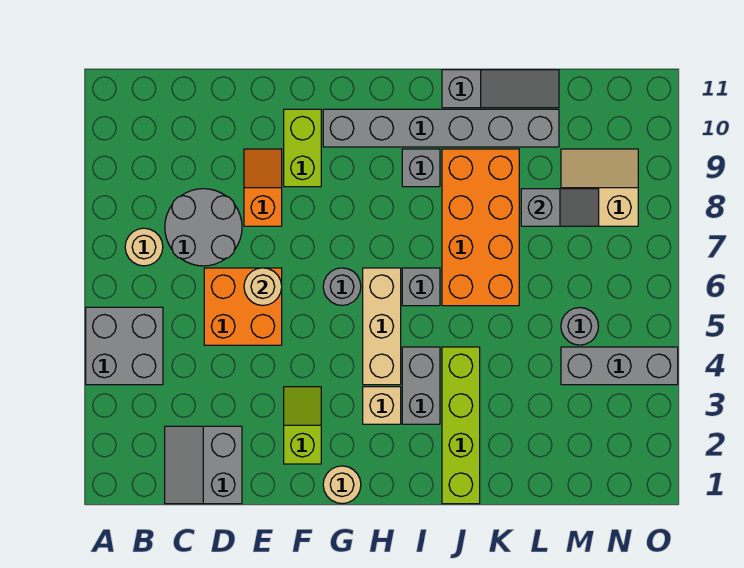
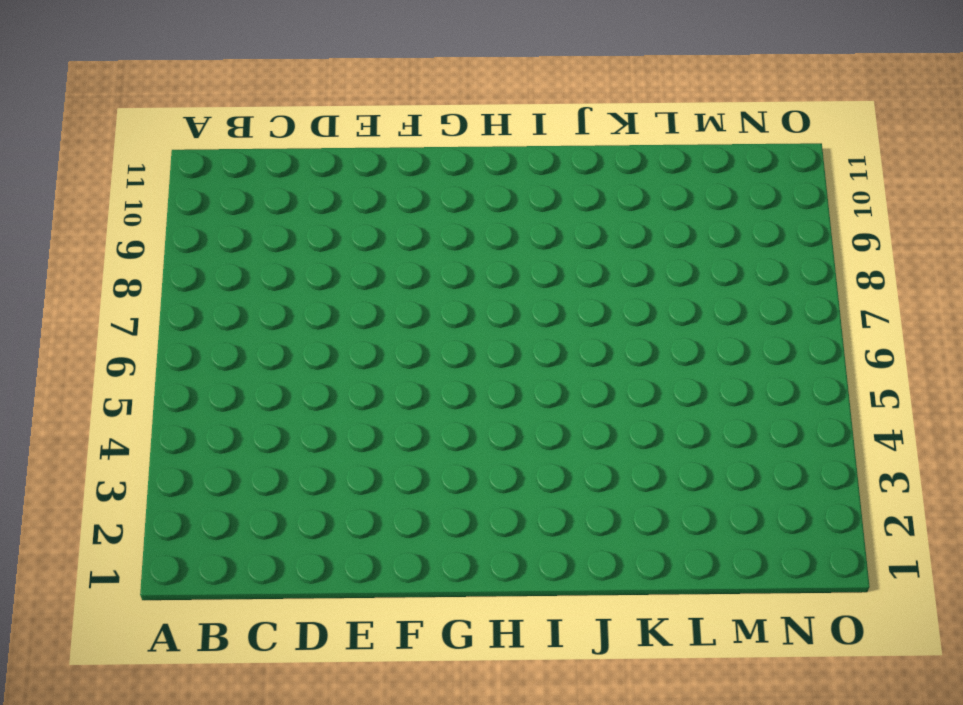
none -> grey brick A4:B5 level 1
none -> tan round brick B7 level 1
none -> grey slope C1:D2 level 1 top D

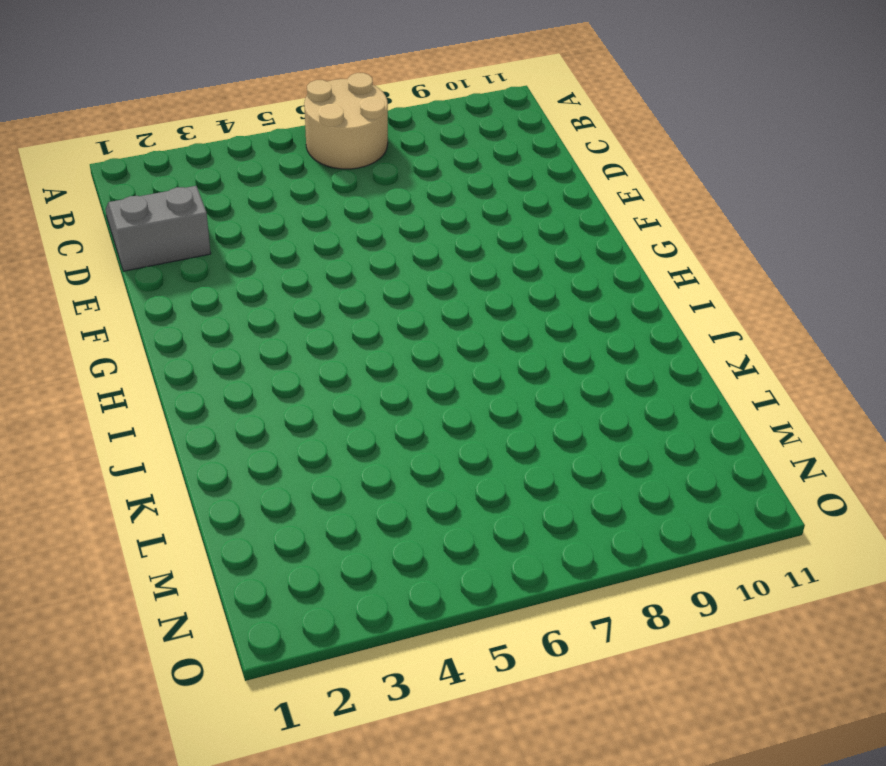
tan round brick A6:B7 level 1 -> tan round brick B7 level 1
none -> grey brick A4:B5 level 1
none -> grey round brick C7:D8 level 1
none -> orange brick D5:E6 level 1

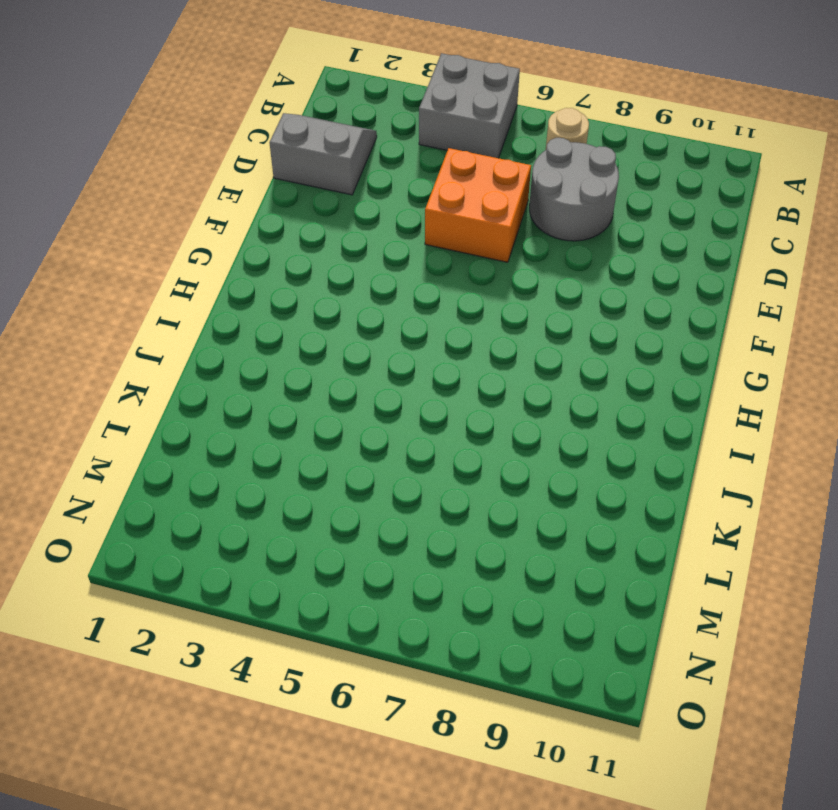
none -> orange slope E8:E9 level 1 top 8
none -> lime slope F2:F3 level 1 top 2
none -> lime brick F9:F10 level 1

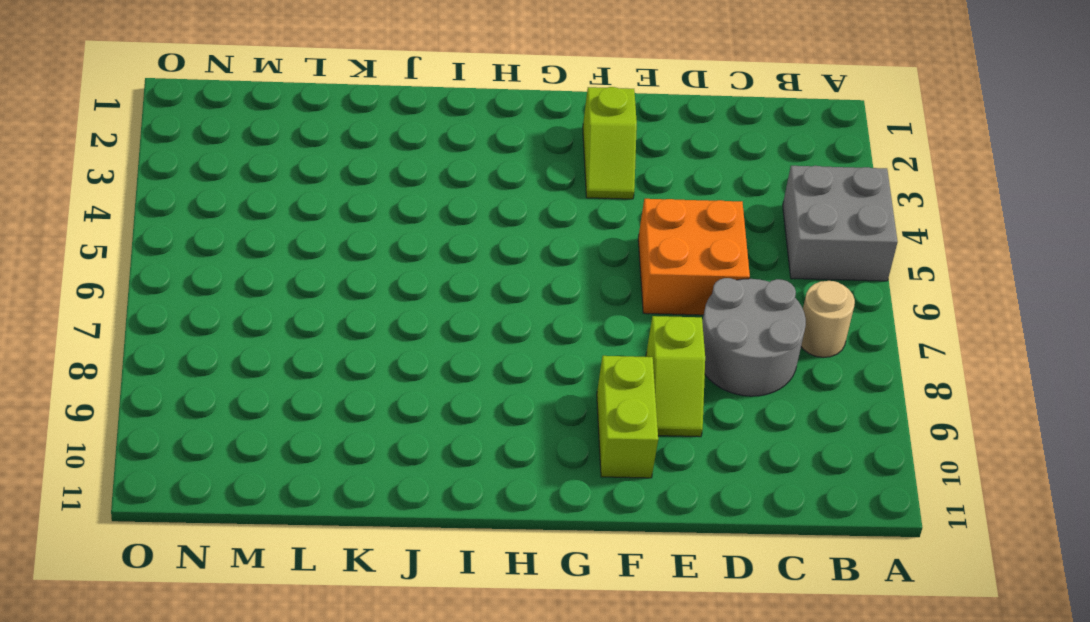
lime slope E8:E9 level 1 top 8 -> orange slope E8:E9 level 1 top 8
none -> grey slope C1:D2 level 1 top D
none -> tan round brick G1 level 1
none -> grey round brick G6 level 1

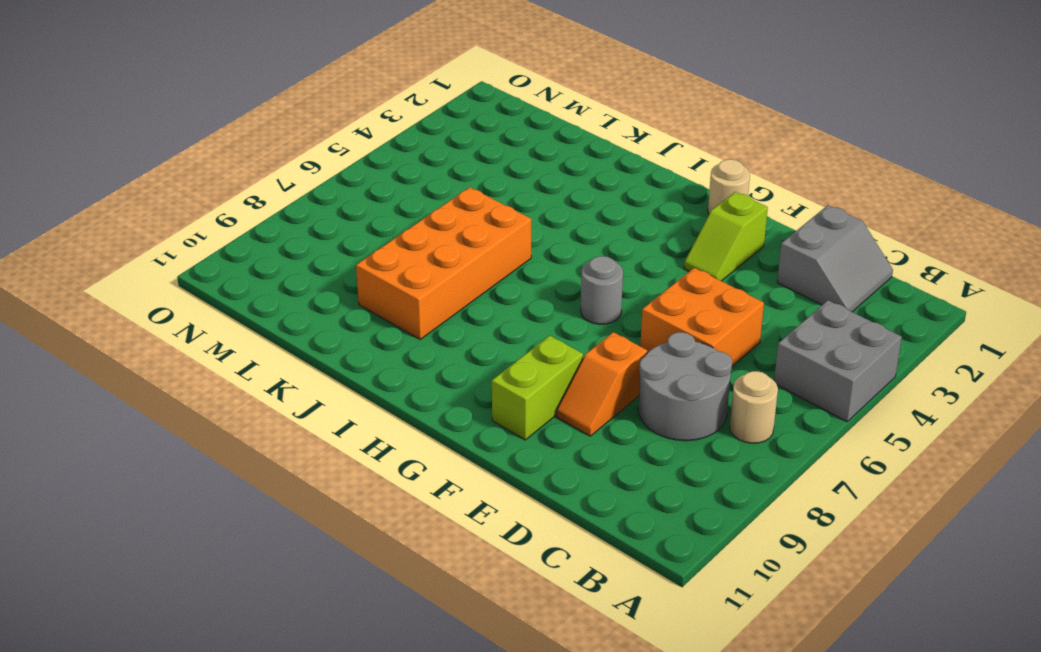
none -> grey brick G10:L10 level 1
none -> tan brick H3 level 1
none -> tan brick H4:H6 level 1

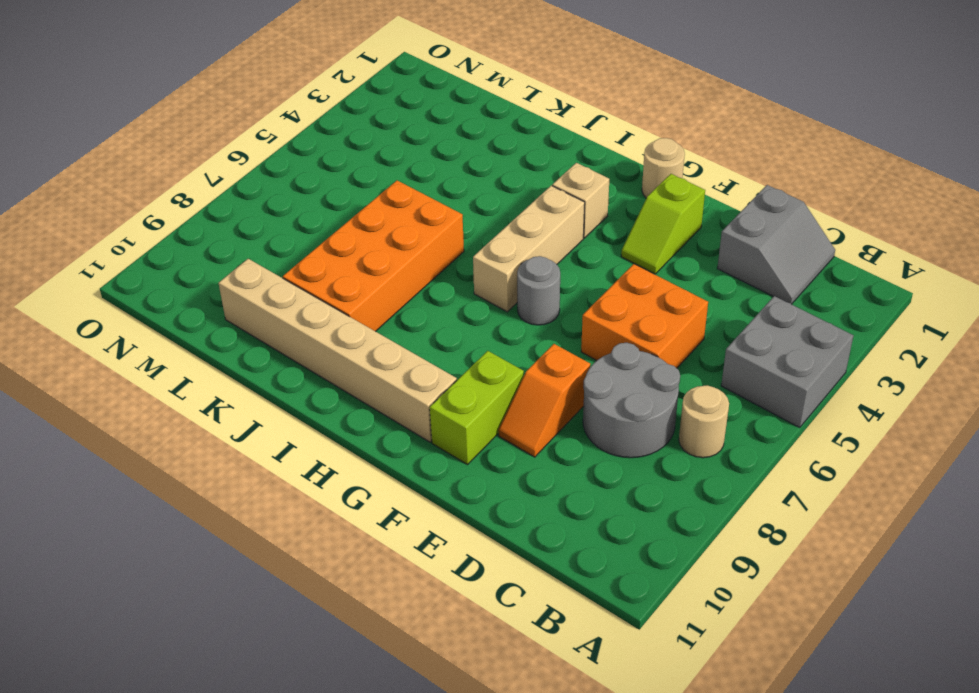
tan brick G10:L10 level 1 -> grey brick G10:L10 level 1
none -> grey brick I3:I4 level 1
none -> grey brick I6 level 1
none -> grey brick I9 level 1

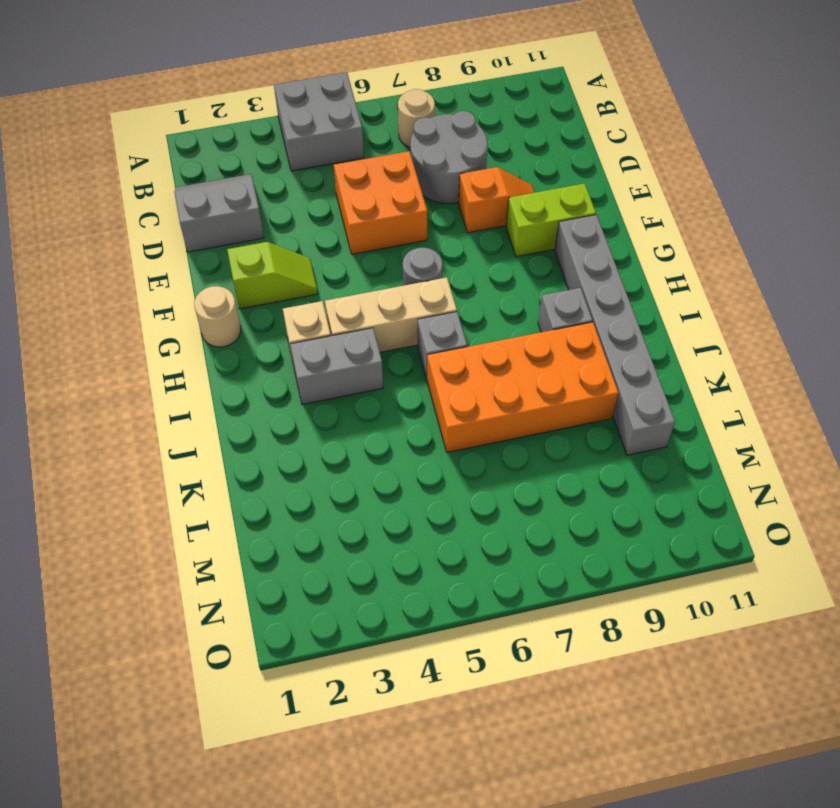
none -> lime brick J1:J4 level 1
none -> grey slope J11:L11 level 1 top J
none -> grey brick M4:O4 level 1

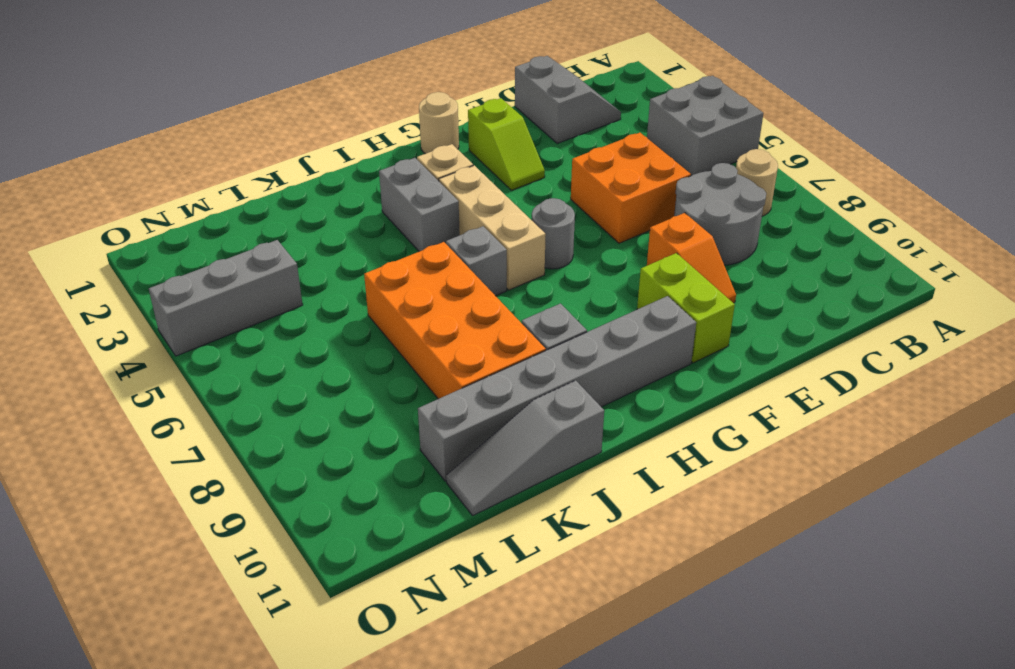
none -> lime brick J1:J4 level 1
none -> grey round brick M5 level 1
none -> tan slope M8:N9 level 1 top 8

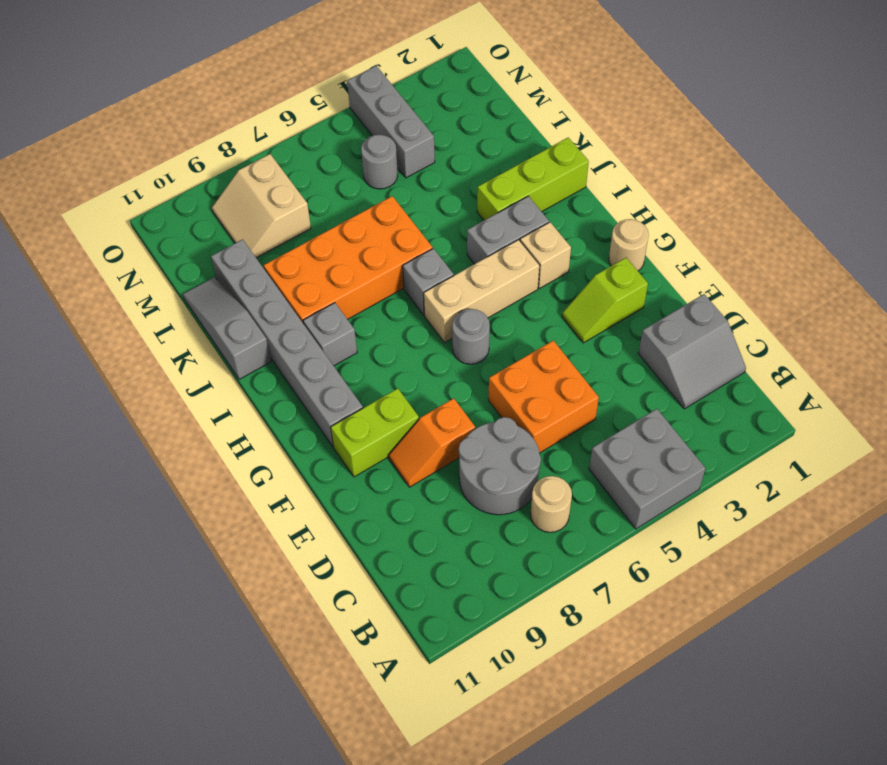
lime brick J1:J3 level 1 -> lime brick J1:J4 level 1
none -> tan round brick E6 level 2
none -> grey slope L8:M8 level 2 top L

